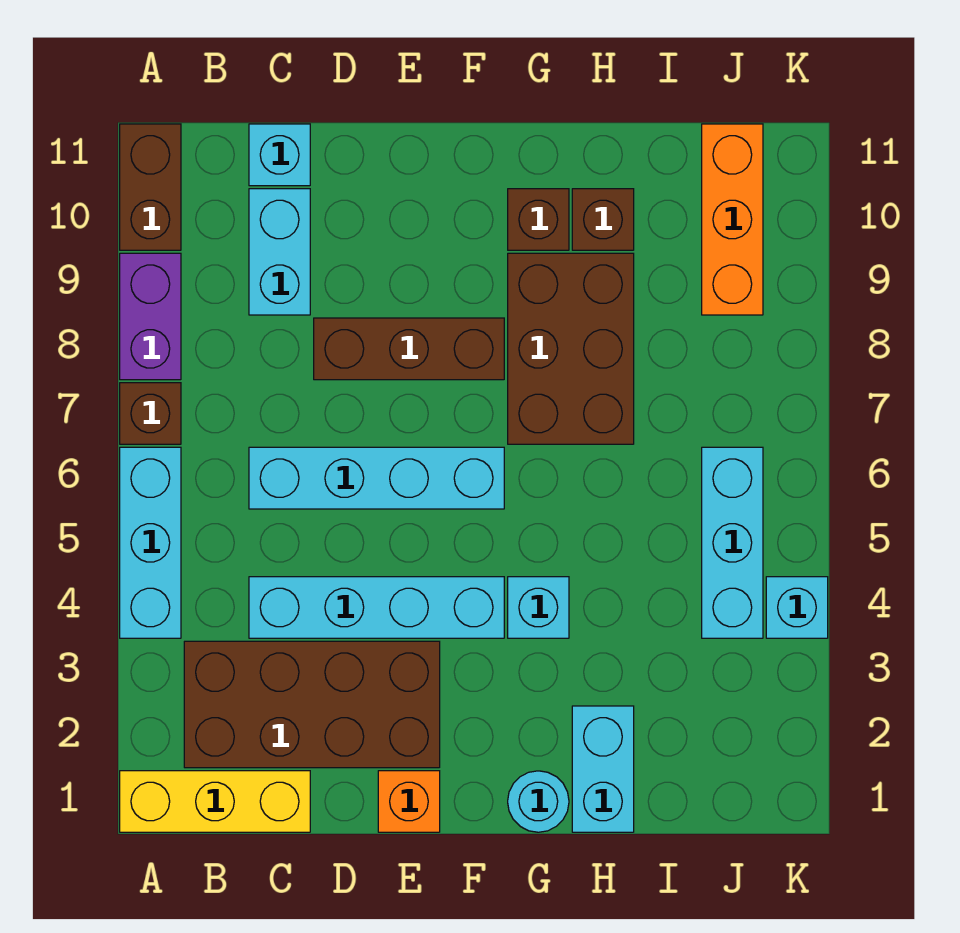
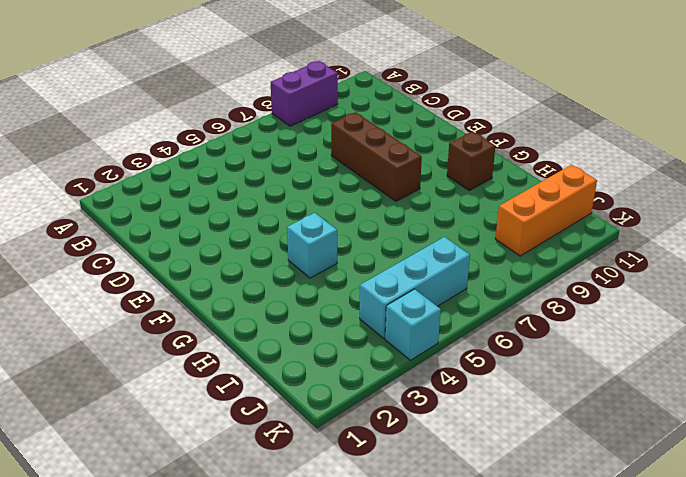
none -> yellow brick A1:C1 level 1
none -> cyan brick A4:A6 level 1
none -> brown brick A7 level 1

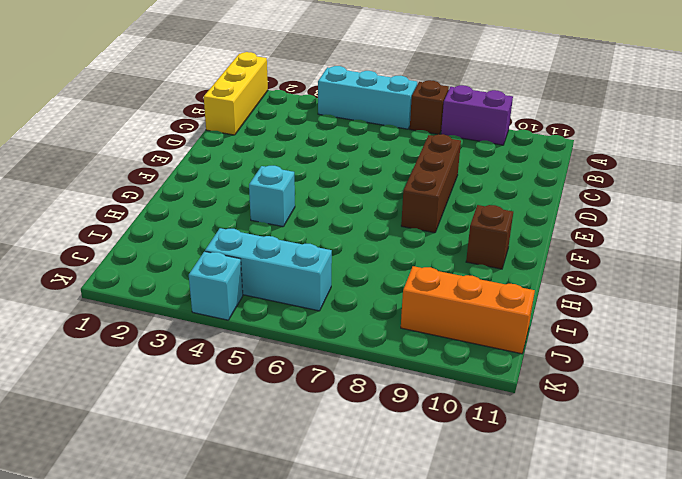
none -> brown brick A10:A11 level 1
none -> brown brick B2:E3 level 1
none -> cyan brick C4:F4 level 1

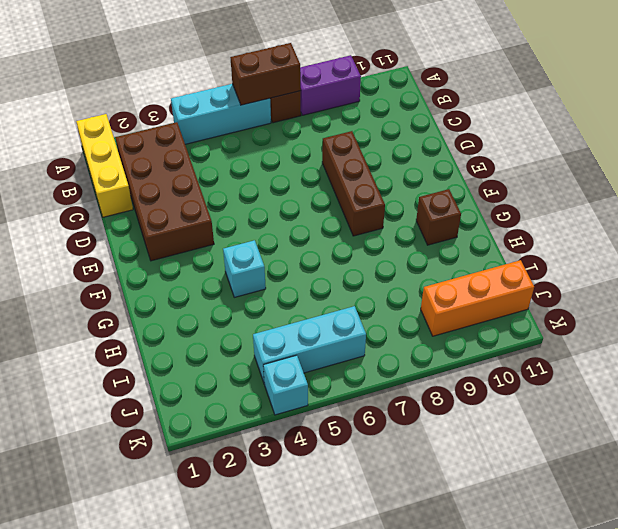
brown brick A6:A7 level 2 -> brown brick A10:A11 level 1
none -> cyan brick C4:F4 level 1
none -> cyan brick C6:F6 level 1
none -> cyan brick C9:C10 level 1

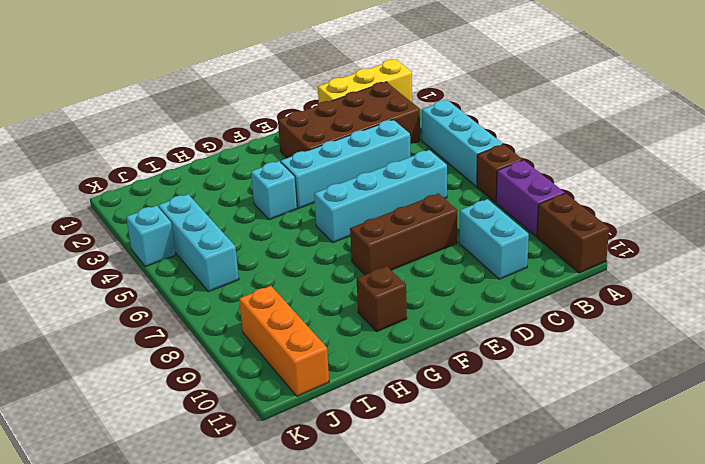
none -> cyan brick C11 level 1
none -> orange brick E1 level 1
none -> cyan round brick G1 level 1

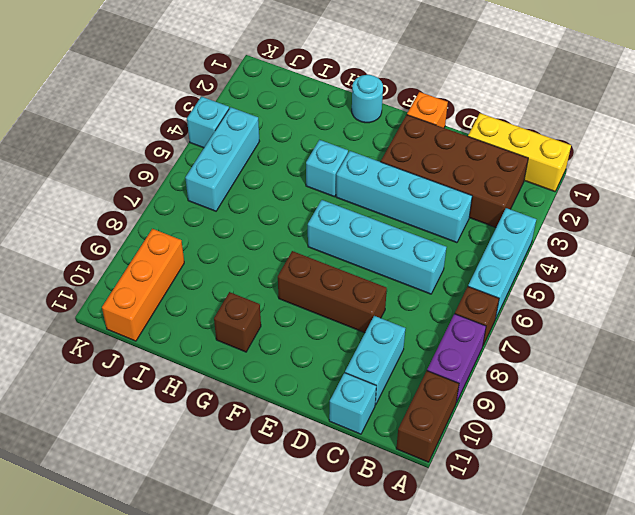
none -> brown brick G7:H9 level 1
none -> cyan brick H1:H2 level 1
none -> brown brick H10 level 1

